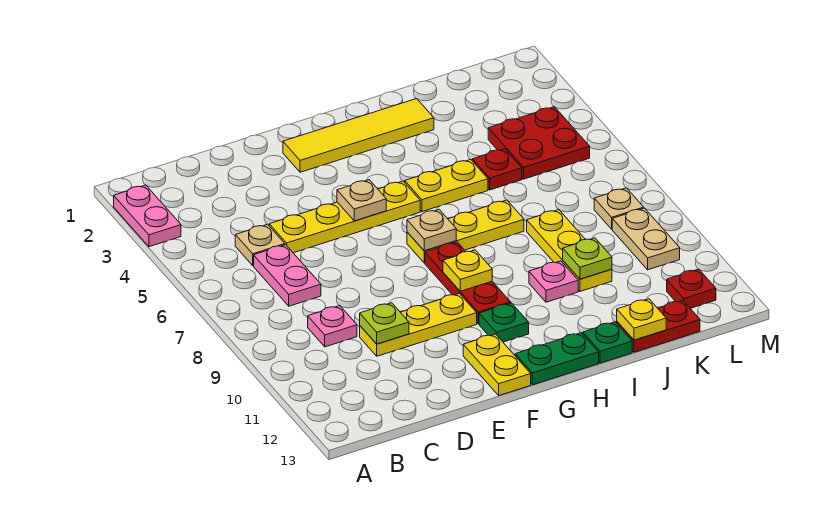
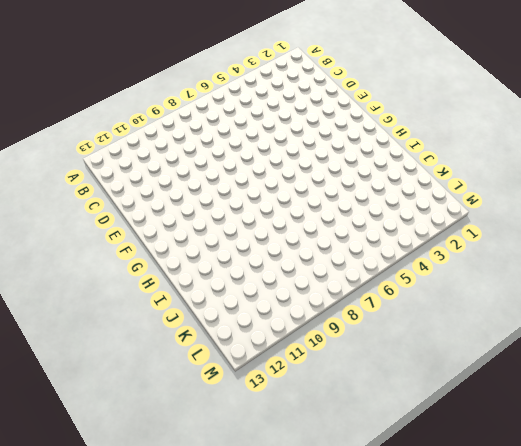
none -> pink plate A2:A3 level 1
none -> tan plate C5 level 1
none -> pink plate C6:C7 level 1

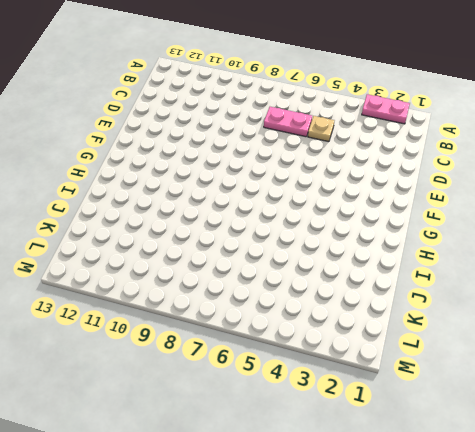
none -> pink plate C9 level 1
none -> yellow plate D5:G5 level 1
none -> yellow plate D10:F10 level 1

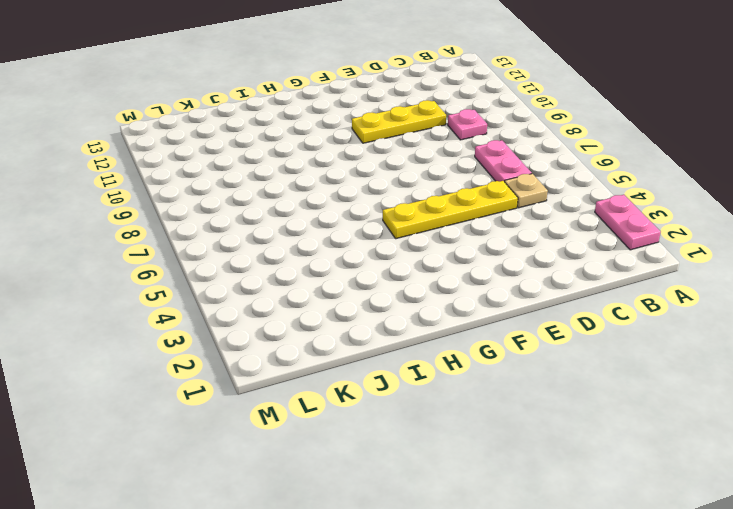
none -> yellow tile F2:I2 level 1
none -> yellow plate F12:F13 level 1
none -> yellow plate G7:I7 level 1

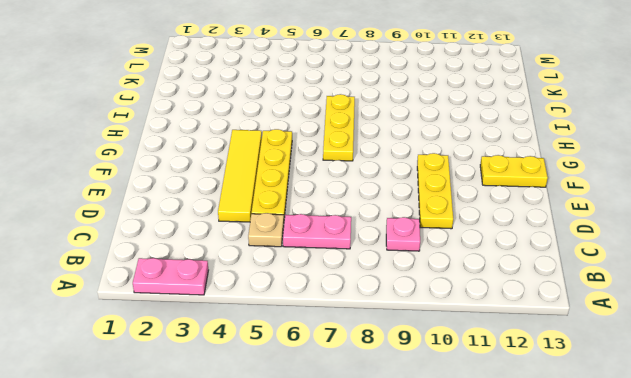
yellow tile D4:G4 level 1 -> yellow tile F2:I2 level 1
none -> red plate G8:G10 level 1
none -> green plate G11 level 1
none -> green plate G13:H13 level 1

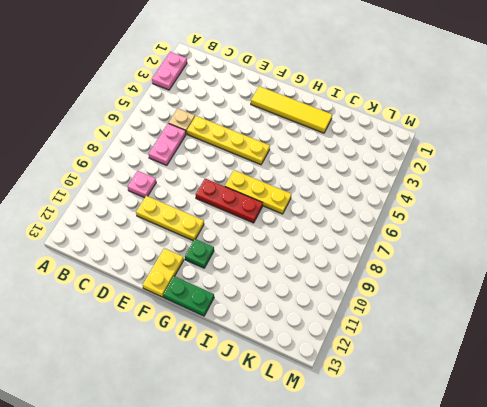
red plate F8:H8 level 1 -> red plate G8:G10 level 1
none -> yellow plate H5:I5 level 1
none -> pink plate I10 level 1
none -> green plate I13 level 1

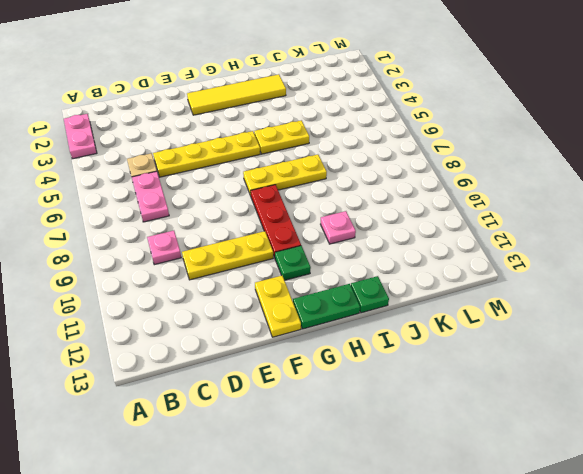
none -> red plate J5 level 1
none -> yellow plate J8:J10 level 1
none -> red plate J13:K13 level 1

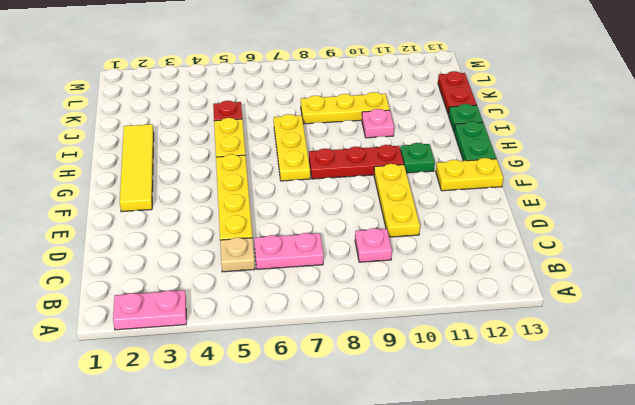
none -> red plate K4:L5 level 1
none -> tan plate L8 level 1
none -> tan plate L9:L10 level 1

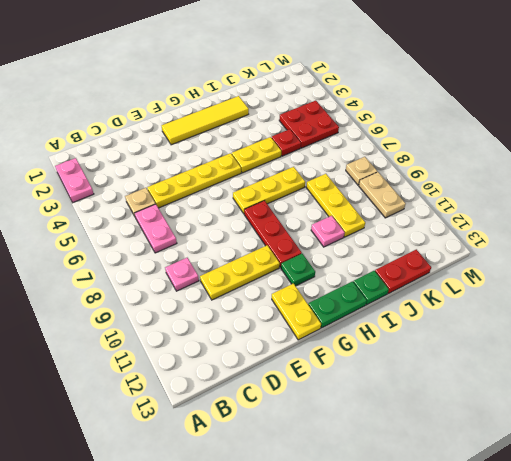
none -> red plate L12 level 1
none -> lime plate D10 level 2
none -> tan plate F5 level 2

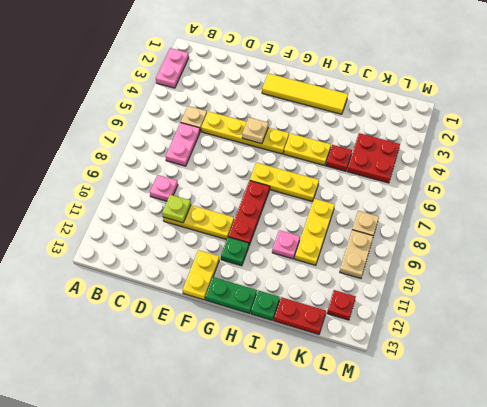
none -> tan plate G7 level 2
none -> yellow plate G9 level 2
none -> lime plate J10 level 2

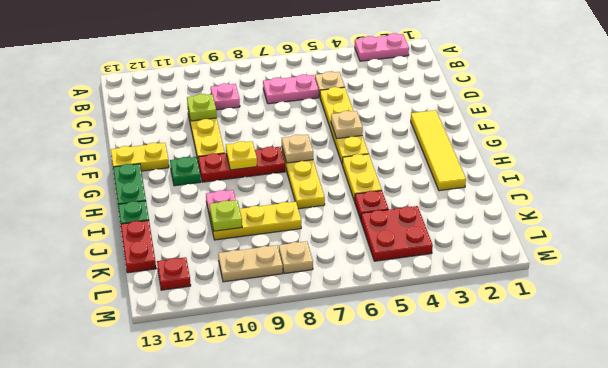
none -> yellow plate J13 level 2

